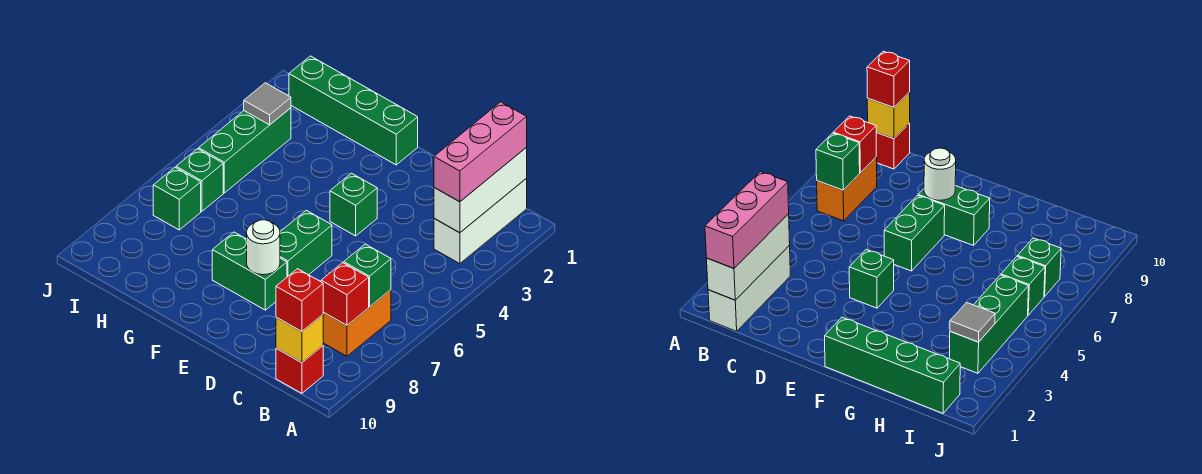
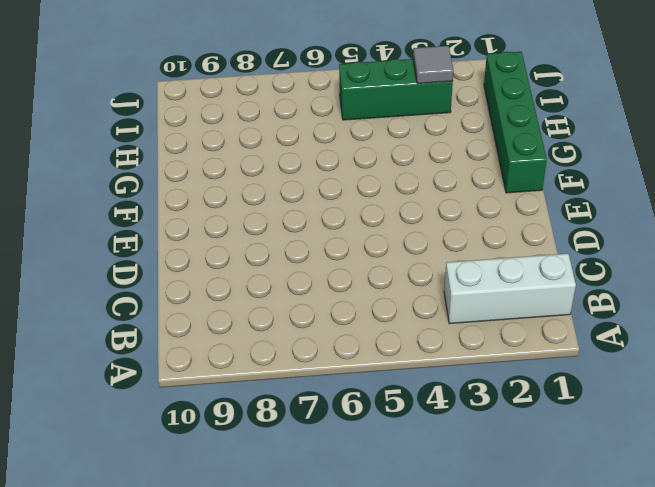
none -> orange brick B7:B8 level 1
none -> red brick B10 level 1
none -> green brick E4 level 1

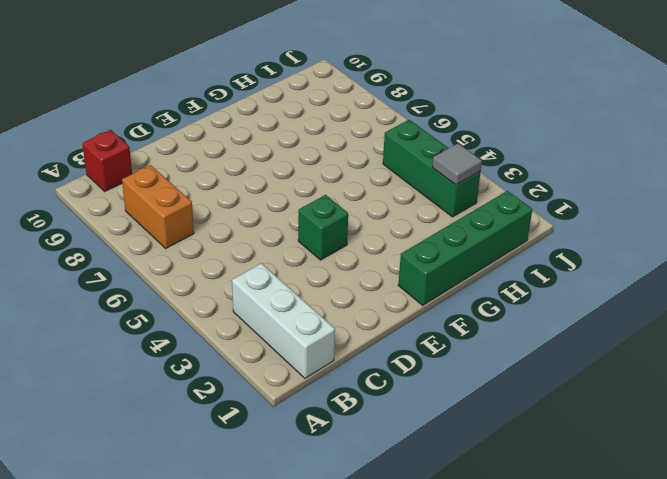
none -> green brick E6:E7 level 1
none -> green brick E8:F8 level 1
none -> green brick I6 level 1

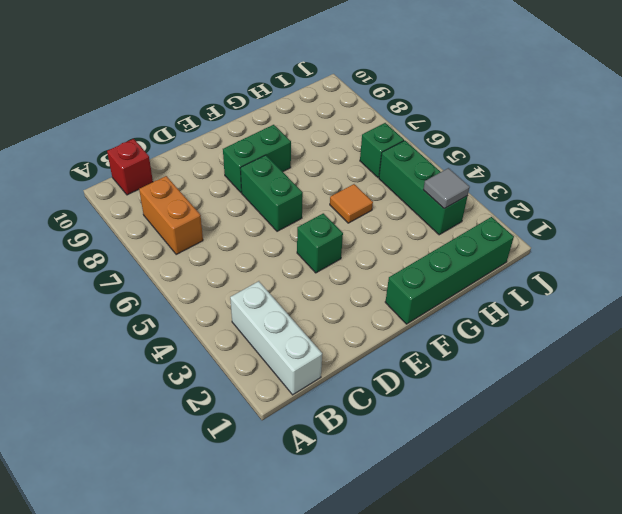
orange tile G5 level 1 -> none
none -> green brick I7 level 1
none -> white brick B1:B3 level 2
none -> green brick B7 level 2

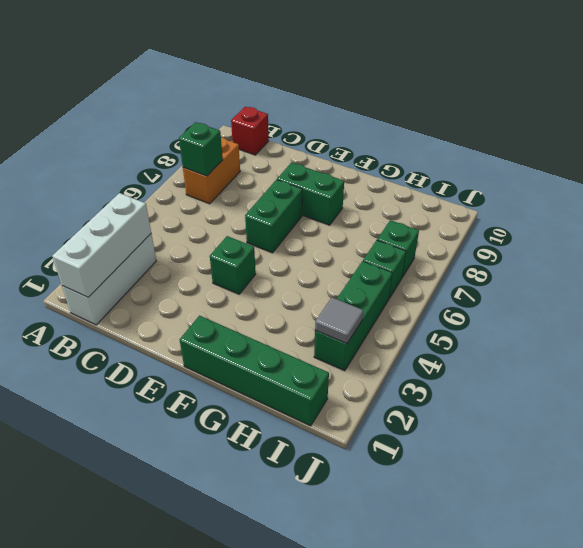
none -> red brick B8 level 2
none -> yellow brick B10 level 2
none -> white round brick E8 level 2

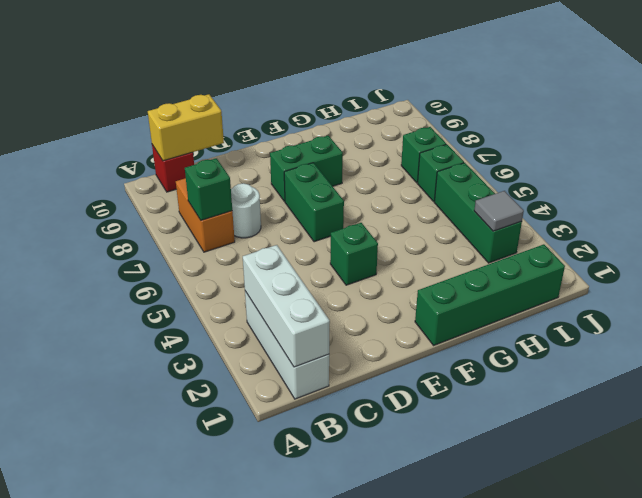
yellow brick B10:C10 level 2 -> yellow brick B10 level 2
white round brick C7 level 1 -> white round brick E8 level 2
none -> red brick B8 level 2
none -> pink brick B1:B3 level 3
none -> red brick B10 level 3

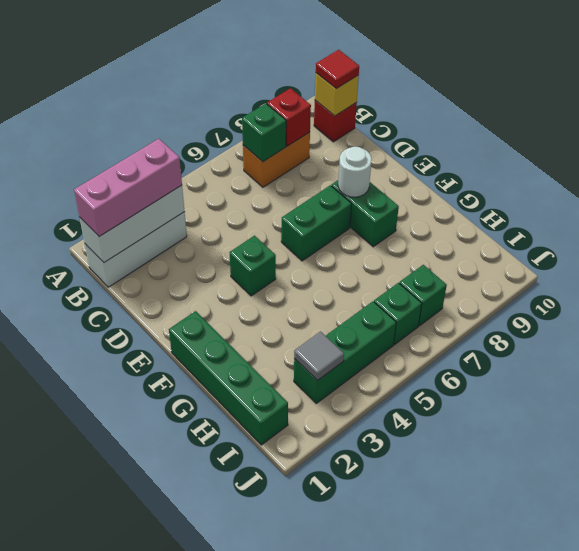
red tile B10 level 3 -> red brick B10 level 3

